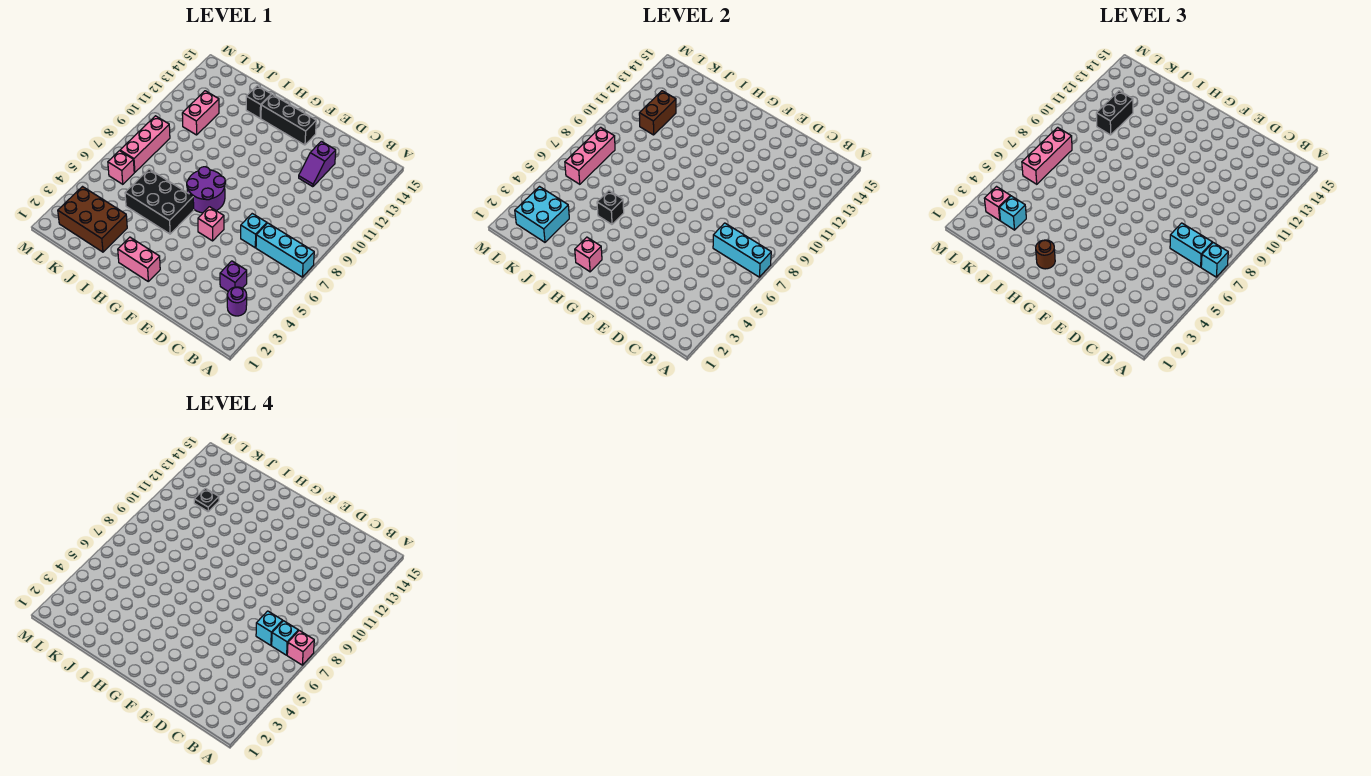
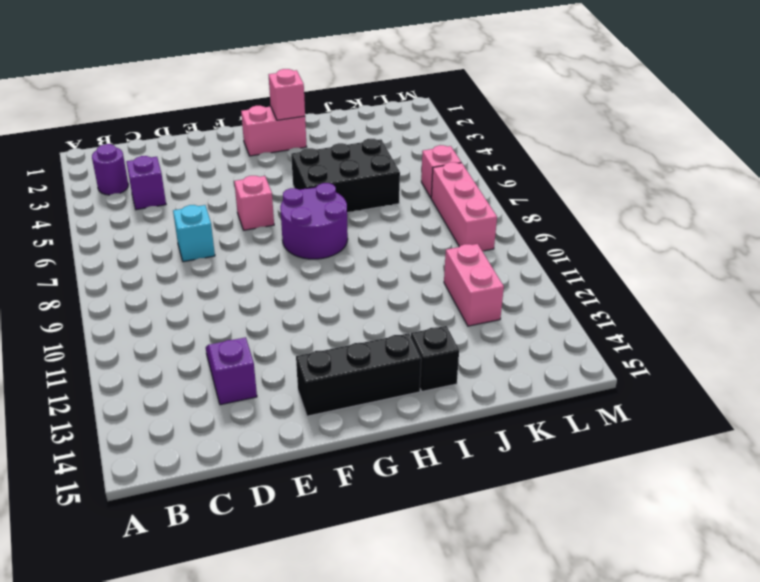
none -> cyan brick A7:C7 level 1
none -> brown brick J2:L3 level 1
none -> cyan brick A7:C7 level 2
none -> black brick I5 level 2

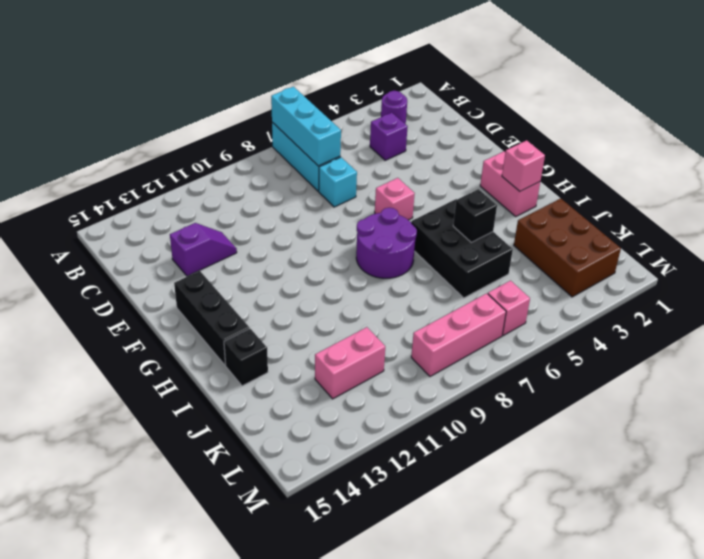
none -> cyan brick K2:L3 level 2
none -> brown brick K11:K12 level 2
none -> pink brick L6:L8 level 2
none -> cyan brick A7 level 3

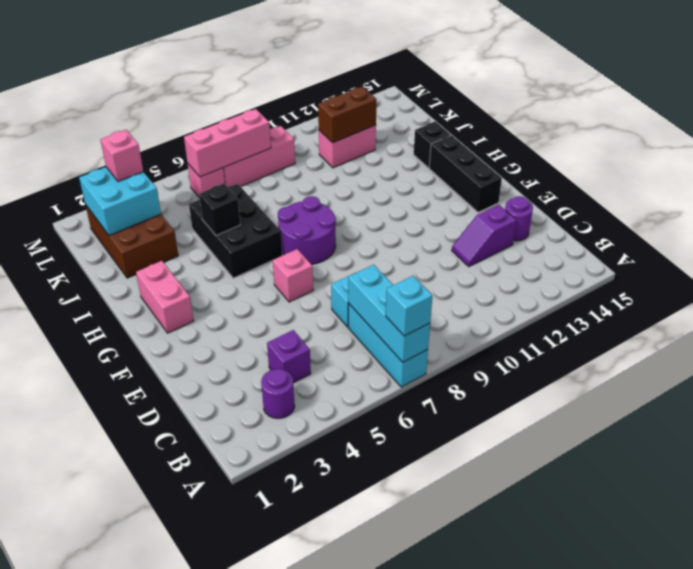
purple round brick D14 level 1 -> none
none -> pink brick H2 level 2
none -> cyan brick B7:C7 level 3
none -> brown round brick H2 level 3
none -> cyan brick K3 level 3

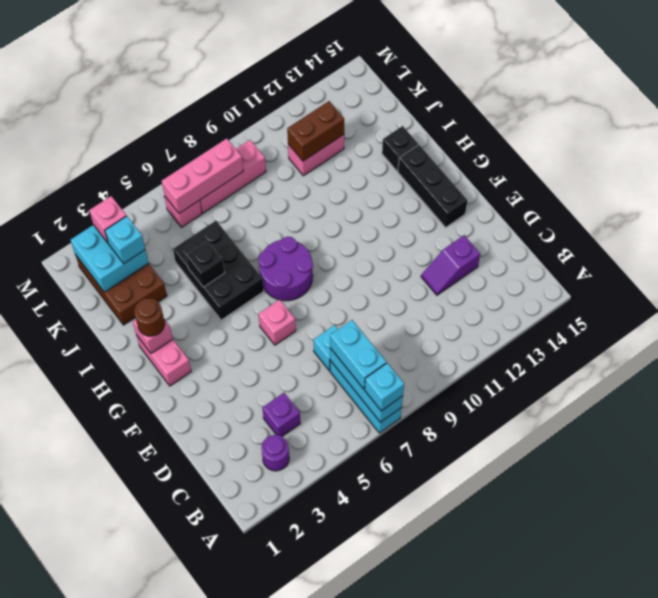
none -> black brick K11:K12 level 3
none -> pink brick L6:L8 level 3
none -> pink brick A7 level 4
none -> cyan brick B7 level 4

